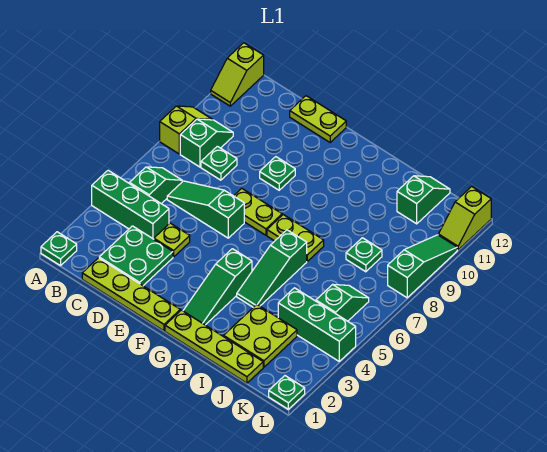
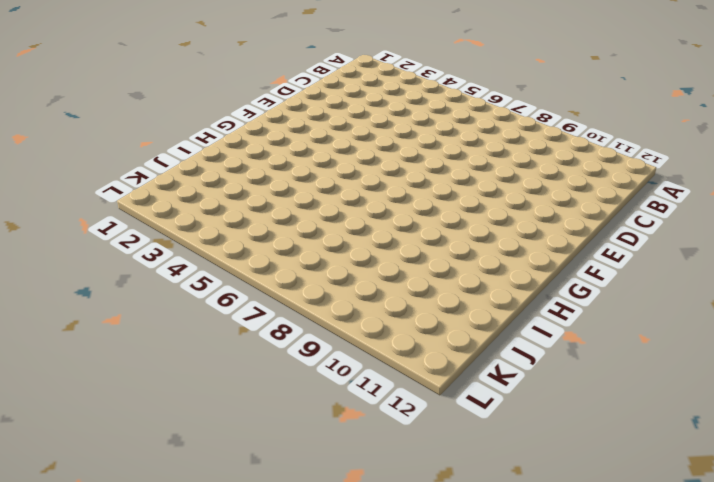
none -> green plate A1 level 1
none -> green brick A4:C4 level 1
none -> lime slope A8:A9 level 1 top 8

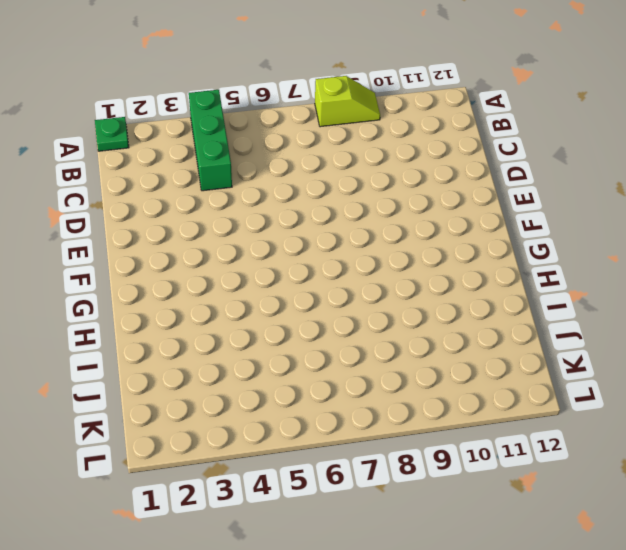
none -> lime slope A11:A12 level 1 top 12
none -> green slope B5:B6 level 1 top 5
none -> green slope B8:B9 level 1 top 8

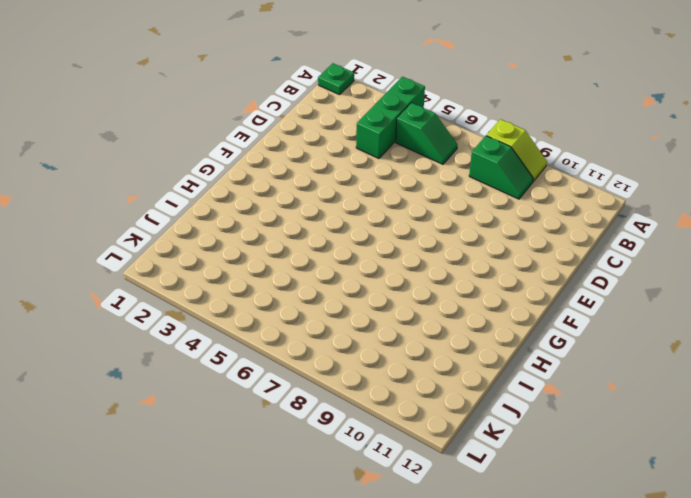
none -> lime slope A11:A12 level 1 top 12
none -> lime plate C1:F1 level 1
none -> green plate C2:D3 level 1

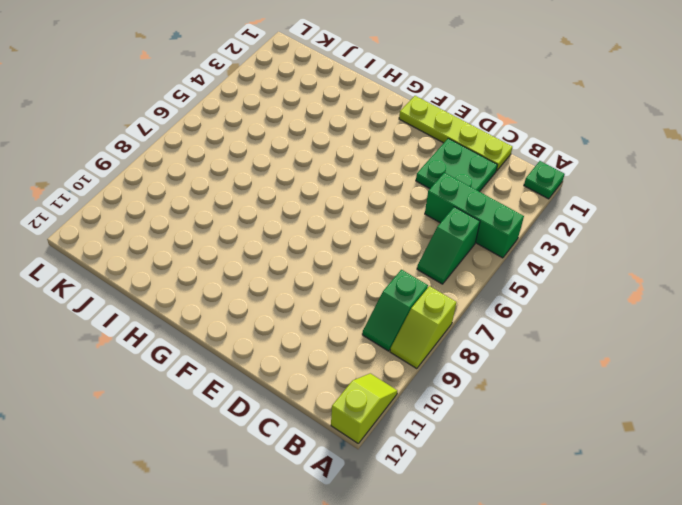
none -> green slope C6:E6 level 1 top E
none -> green plate C8 level 1
none -> lime plate D4 level 1

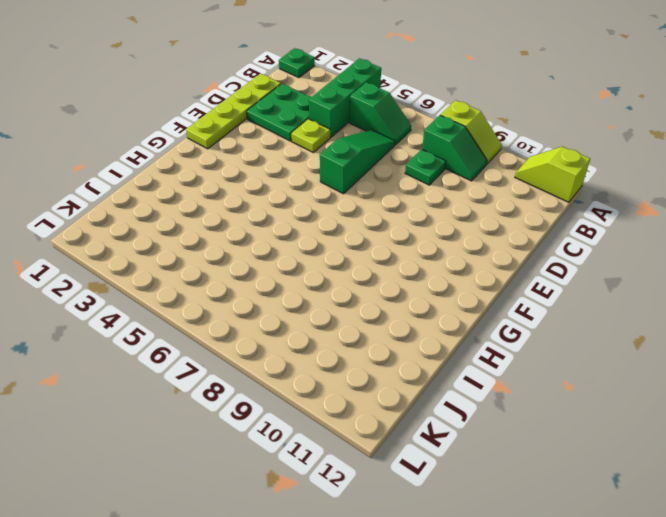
none -> lime plate D12:E12 level 1
none -> lime plate E7:F7 level 1
none -> green plate E9 level 1

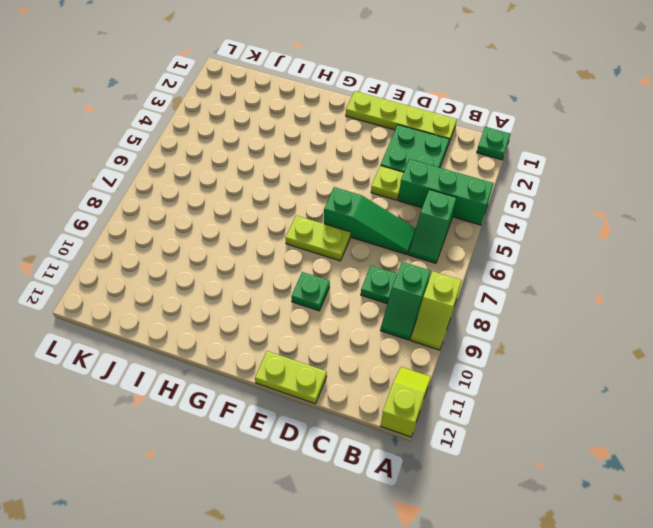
none -> lime plate G1:J1 level 1
none -> green slope G2:G4 level 1 top 4
none -> lime plate G7:H7 level 1

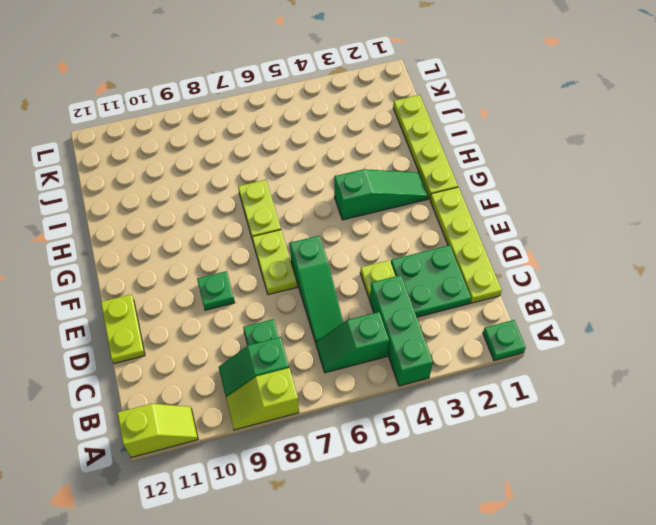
none -> green slope H4:H6 level 1 top 6
none -> lime plate I2:J3 level 1
none -> green brick J4:L4 level 1

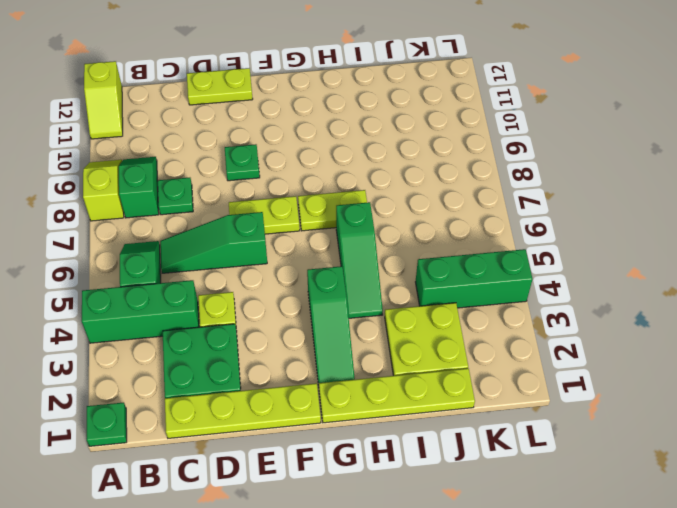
none -> green plate J8 level 1
none -> green slope J11:J12 level 1 top 11
none -> green slope K5:K6 level 1 top 5

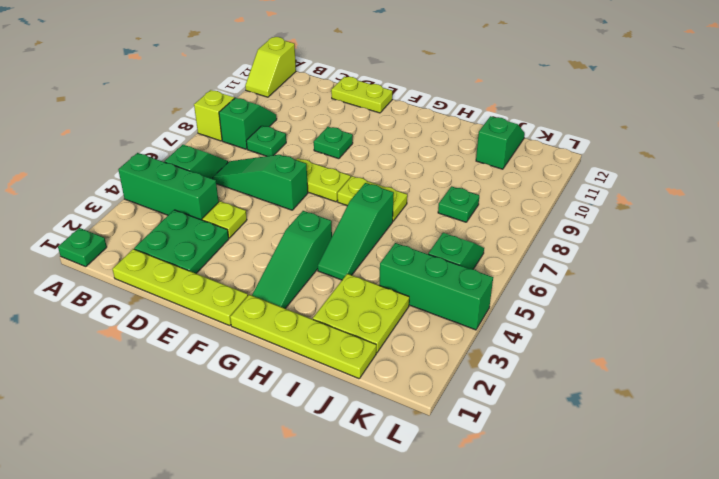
none -> green plate L1 level 1
none -> green slope L8:L10 level 1 top 8
none -> lime slope L11:L12 level 1 top 12

